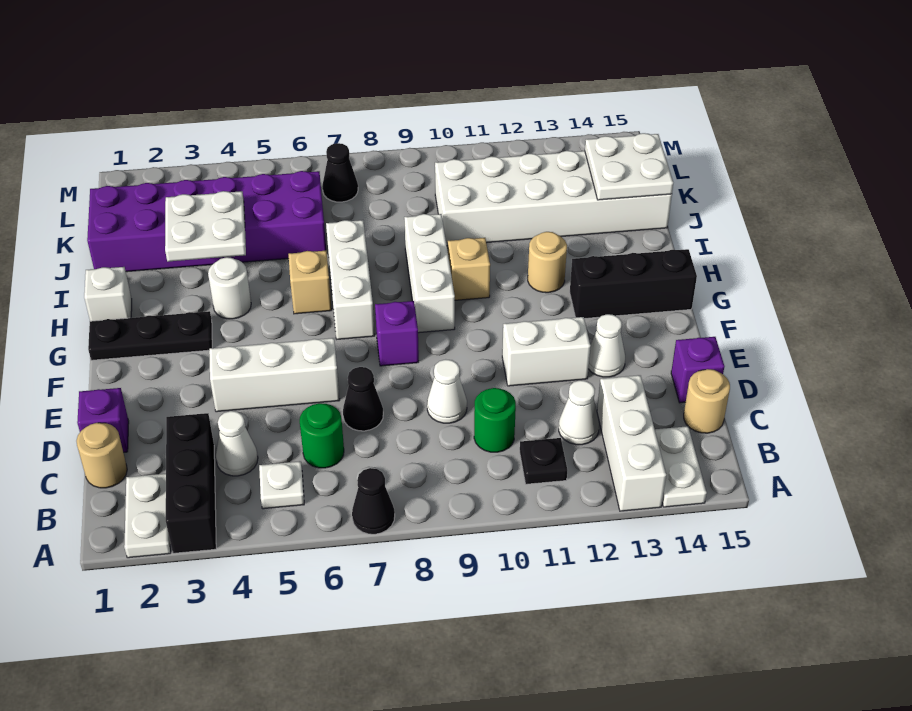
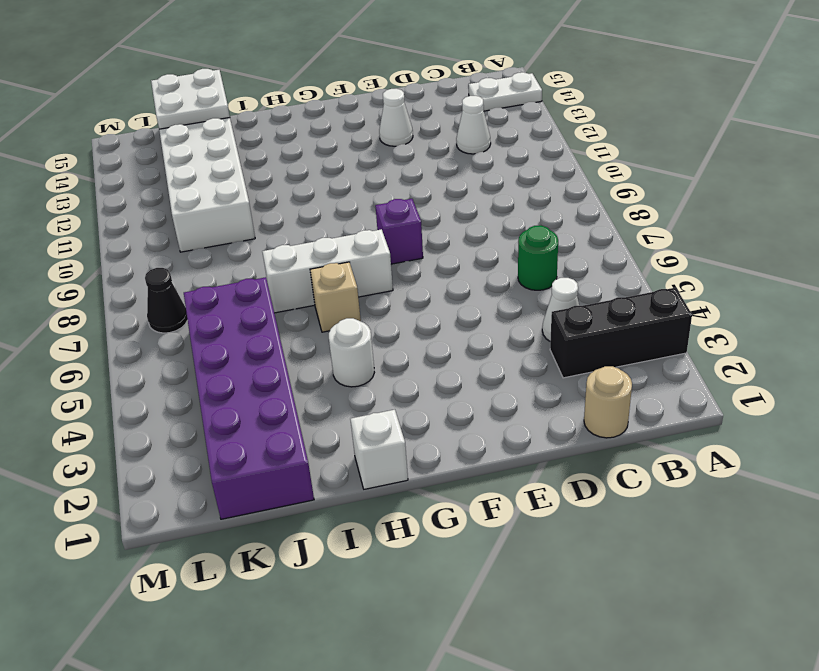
none -> white plate A2:B2 level 1
none -> black cone A7 level 1
none -> white brick A13:C13 level 1
none -> white plate B5 level 1

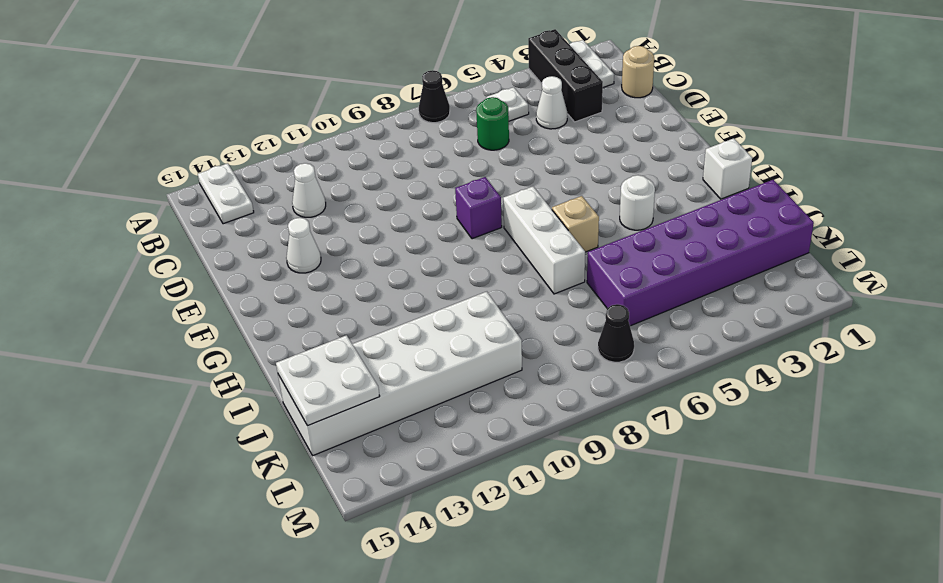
none -> white brick A13:C13 level 1
none -> black plate B11 level 1
none -> green round brick C10 level 1
none -> tan round brick C15 level 1

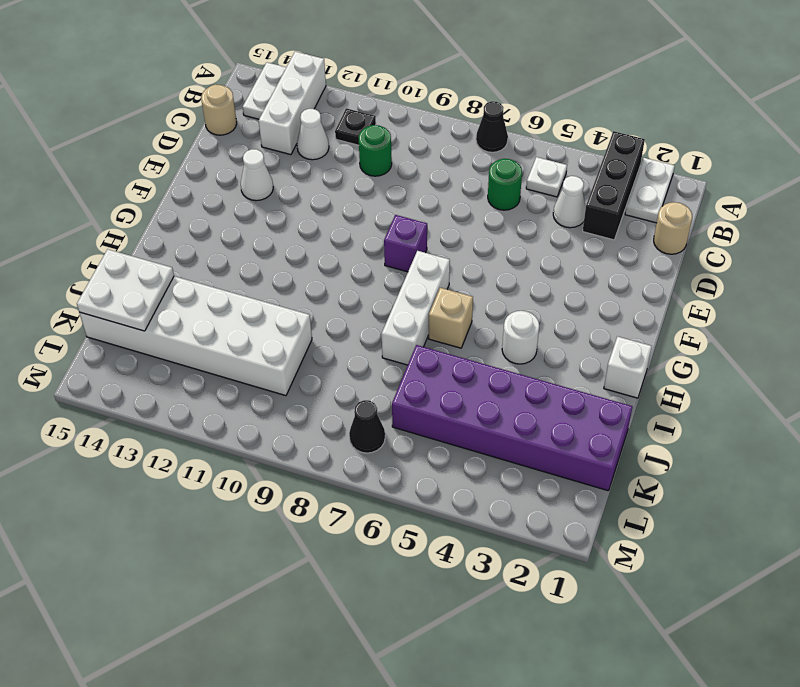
none -> purple brick D1 level 1
none -> black cone D7 level 1
none -> white cone D9 level 1
none -> purple brick D15 level 1

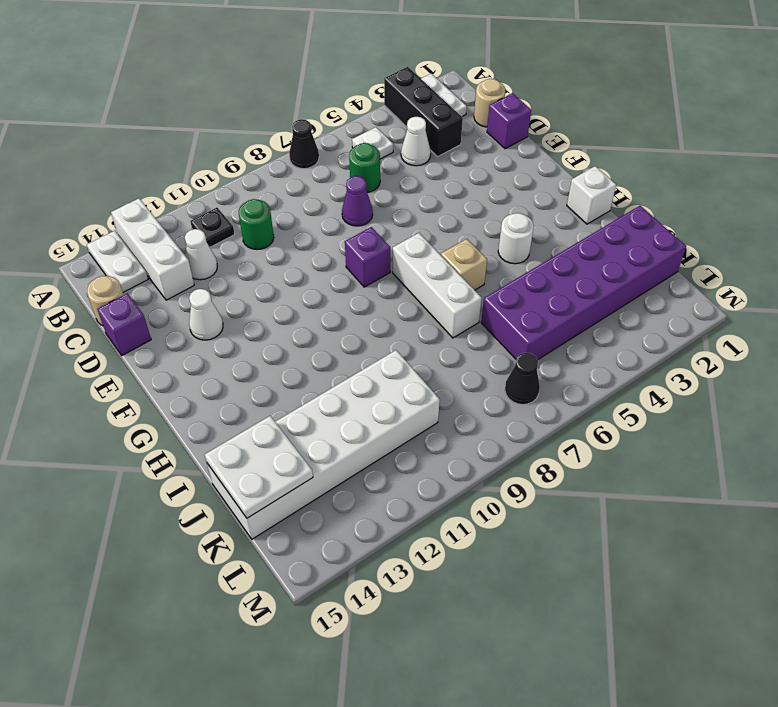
purple cone D7 level 1 -> black cone D7 level 1
none -> white cone D9 level 1
none -> white brick E4:E6 level 1
none -> white brick E11:E12 level 1
none -> black plate G1:G3 level 1

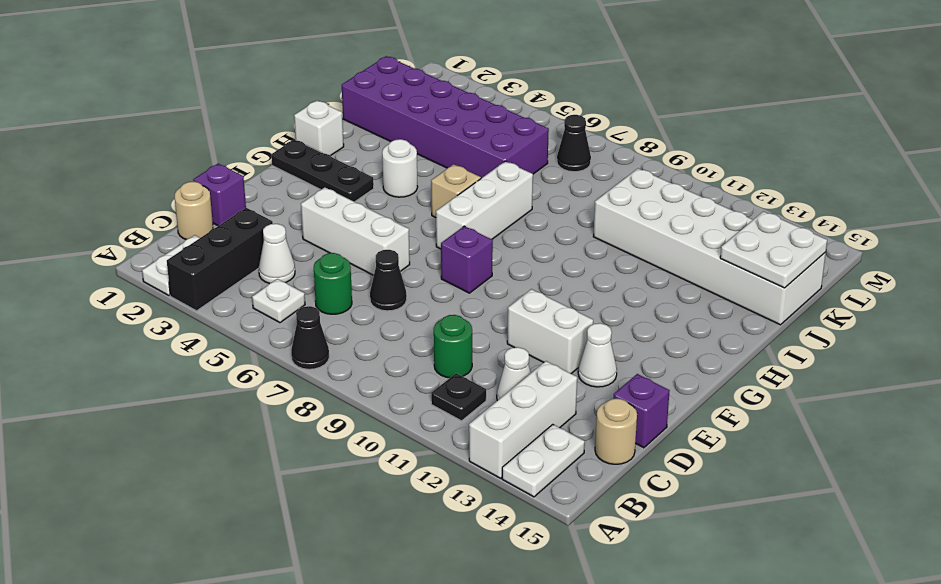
none -> white cone D9 level 1
none -> white brick G9:I9 level 1
none -> black brick G13:G15 level 1
none -> tan brick H10 level 1

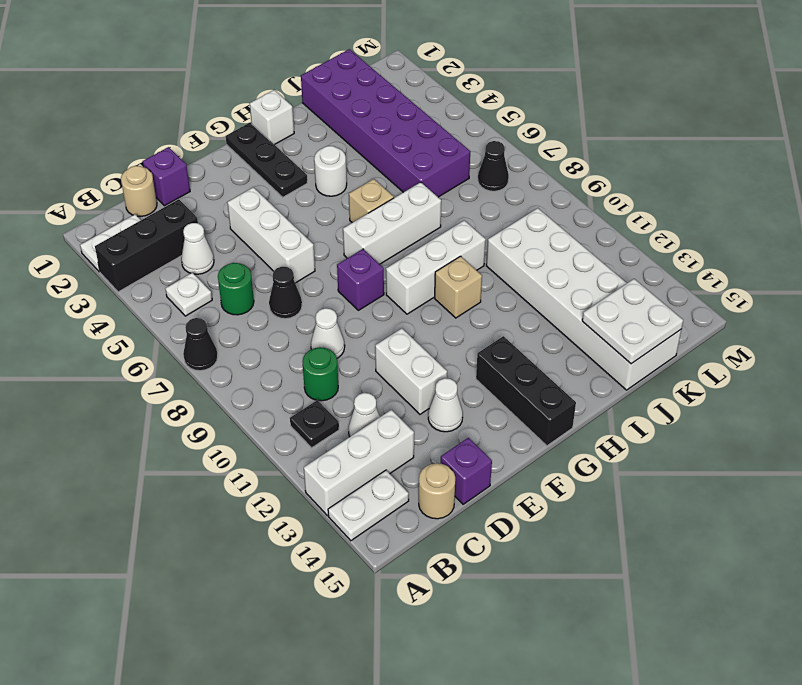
none -> tan round brick H12 level 1
none -> white plate I3:J4 level 2

